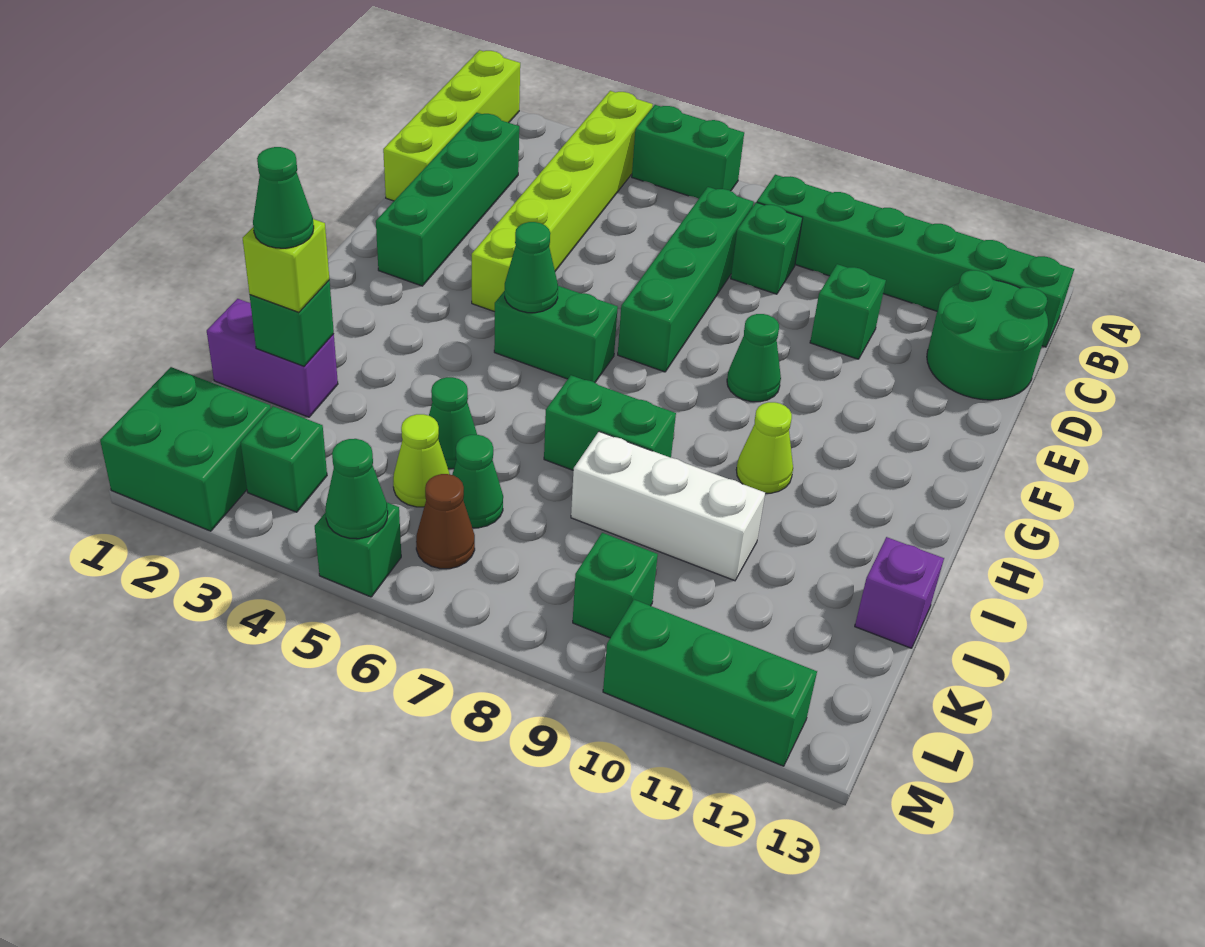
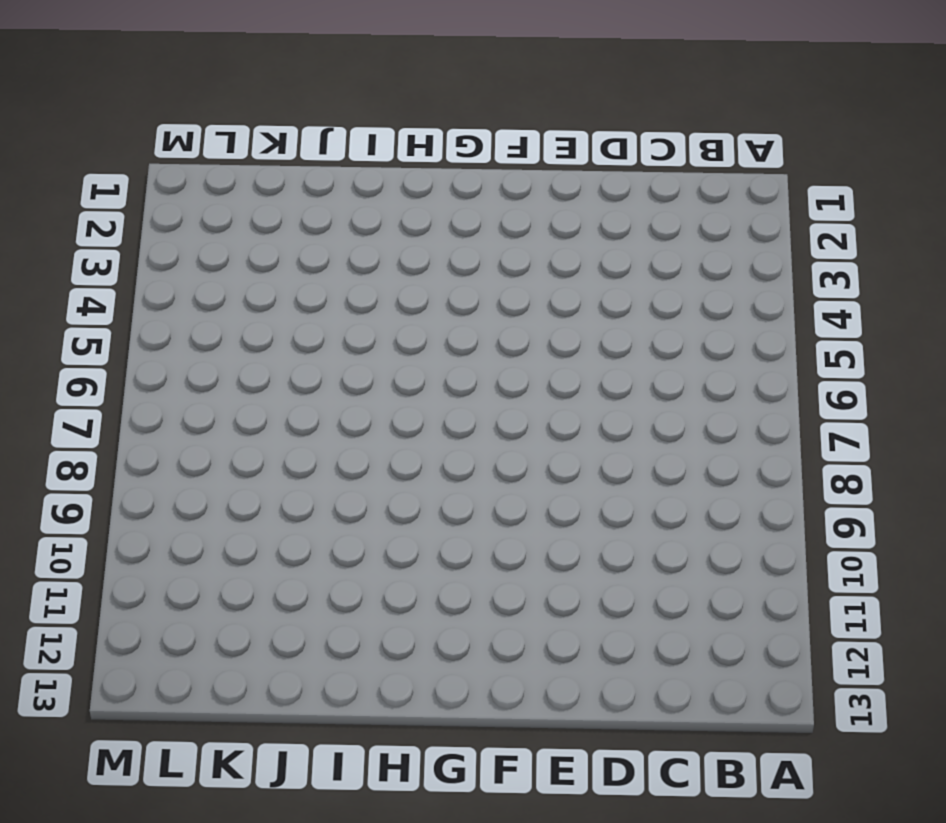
none -> lime brick A1:D1 level 1
none -> lime brick A4:F4 level 1
none -> green brick A5:A6 level 1
none -> green brick B8:B13 level 1

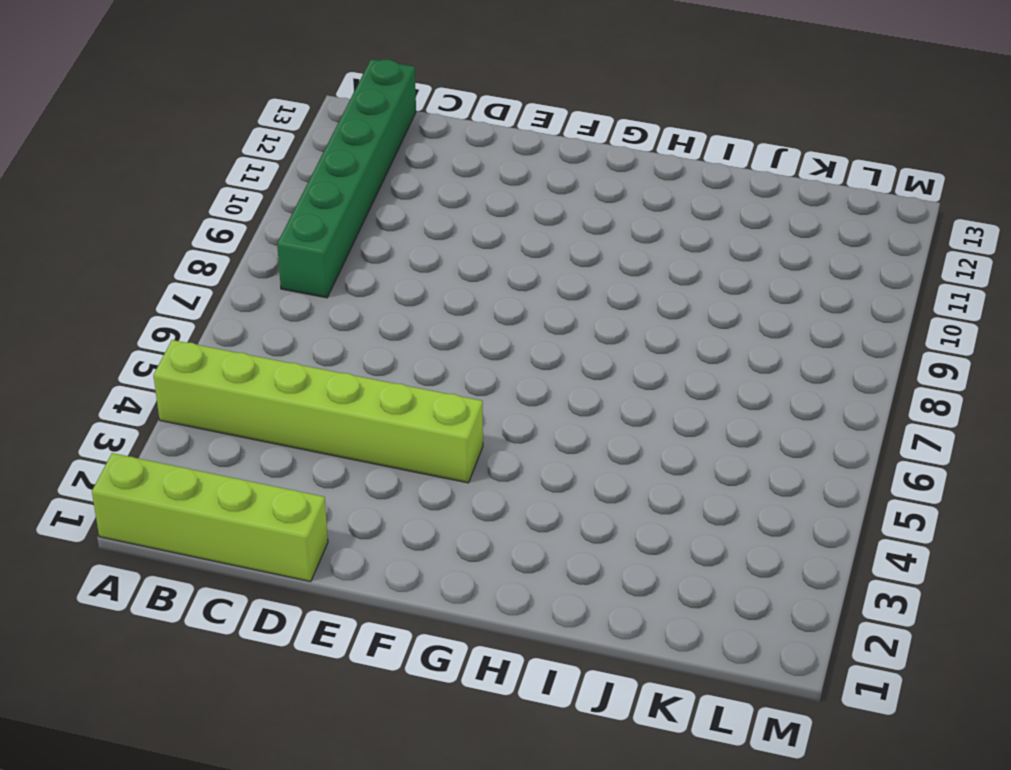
none -> green brick A5:A6 level 1
none -> green brick C2:F2 level 1
none -> green brick C7:F7 level 1
none -> green brick C8 level 1

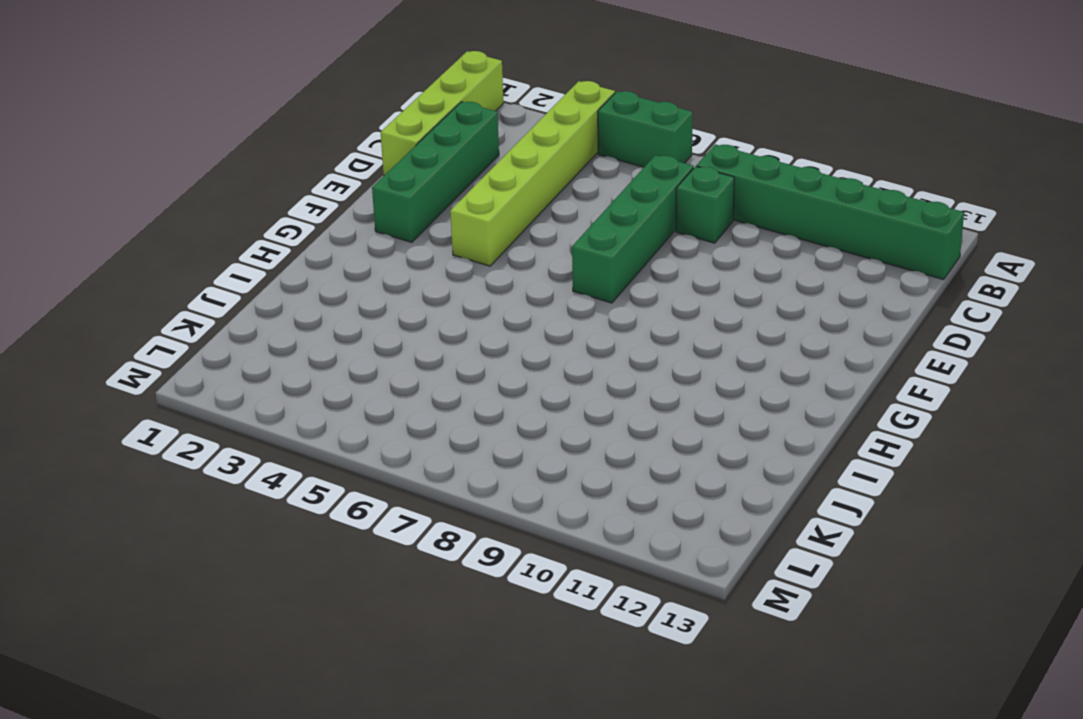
none -> green round brick C12:D13 level 1
none -> green brick D10 level 1
none -> green cone F9 level 1
none -> green brick G5:G6 level 1

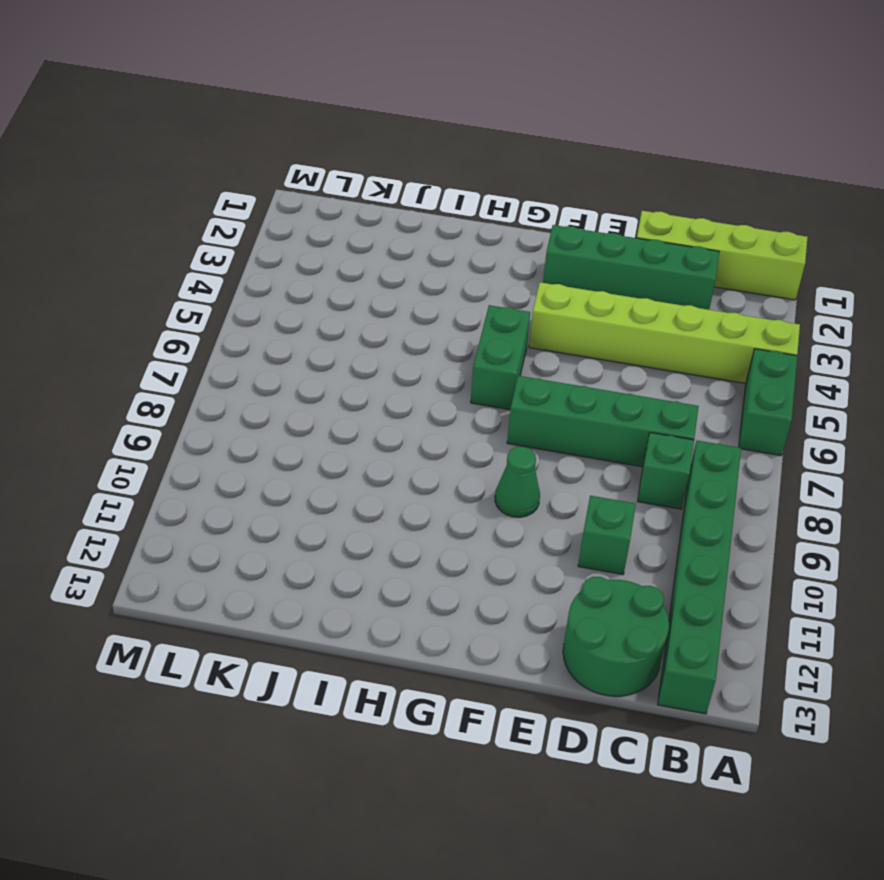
none -> lime cone H10 level 1
none -> green brick I7:I8 level 1
none -> purple brick J1:J2 level 1
none -> green cone J5 level 1

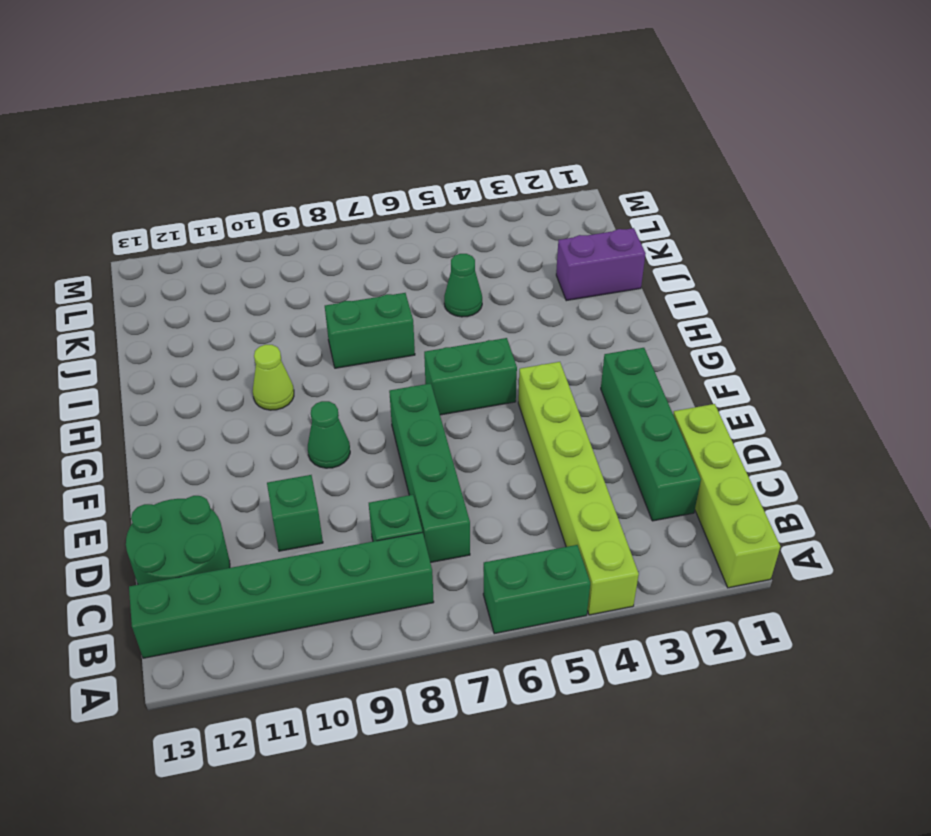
none -> white brick J8:J10 level 1
none -> purple brick J13 level 1
none -> lime cone K5 level 1
none -> green cone K6 level 1

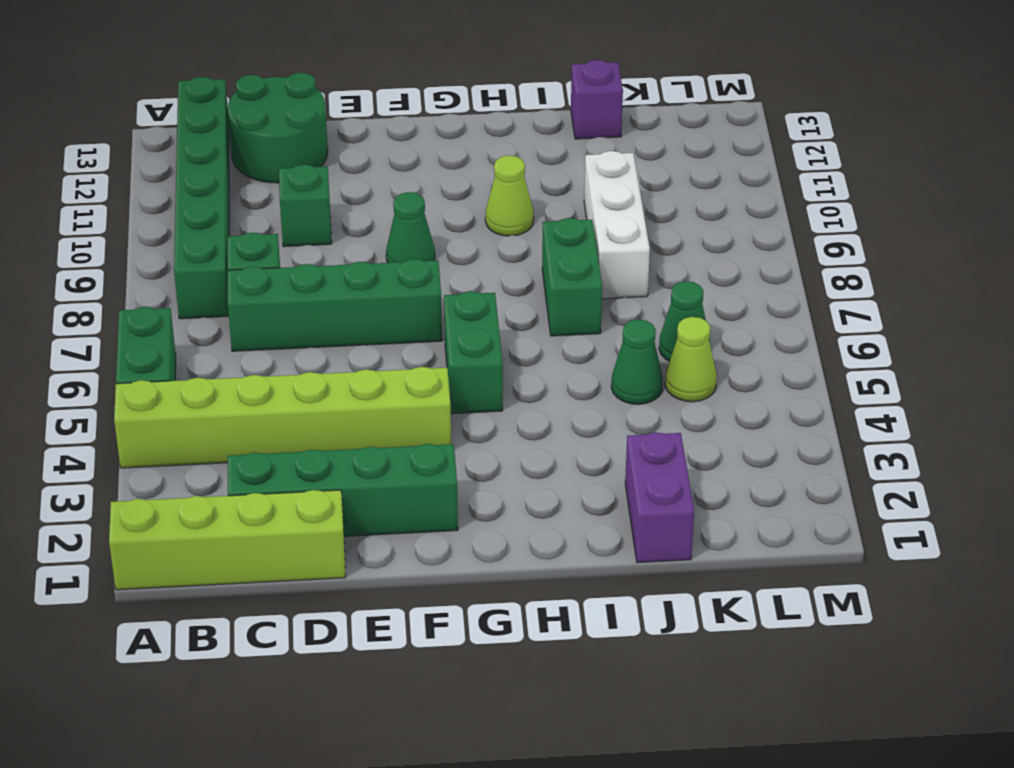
none -> green brick L1:M2 level 1
none -> green brick L3 level 1
none -> brown cone L6 level 1
none -> green brick L9 level 1

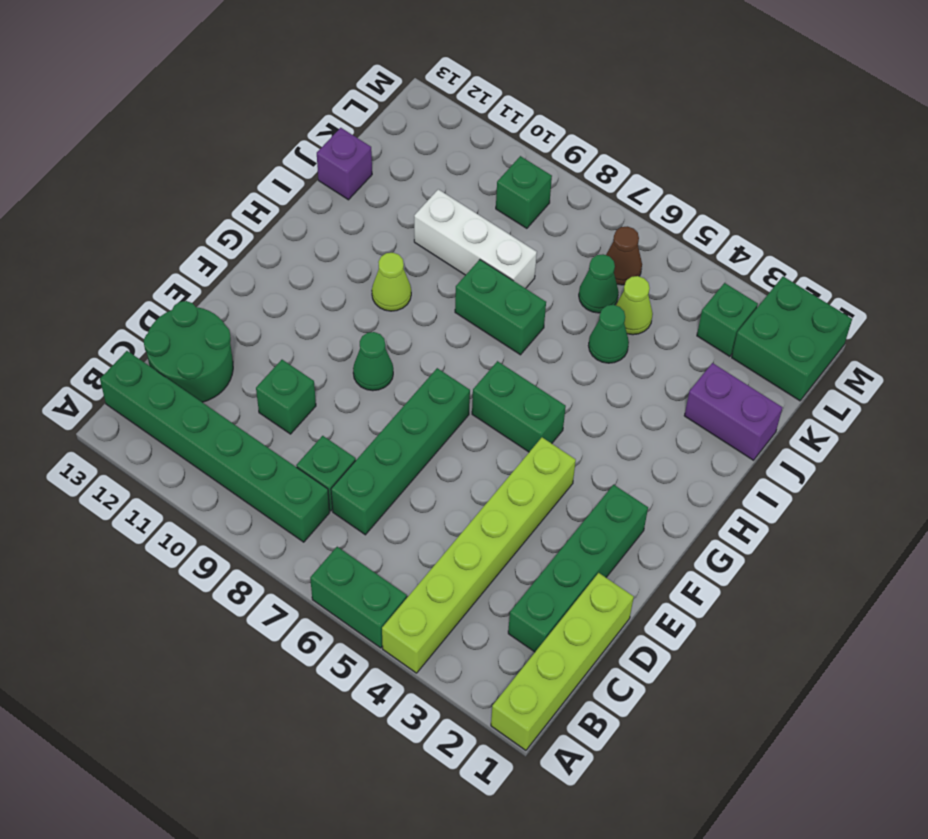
none -> green brick M5 level 1
none -> green brick M10:M12 level 1
none -> green cone G5 level 2
none -> green brick J2 level 2

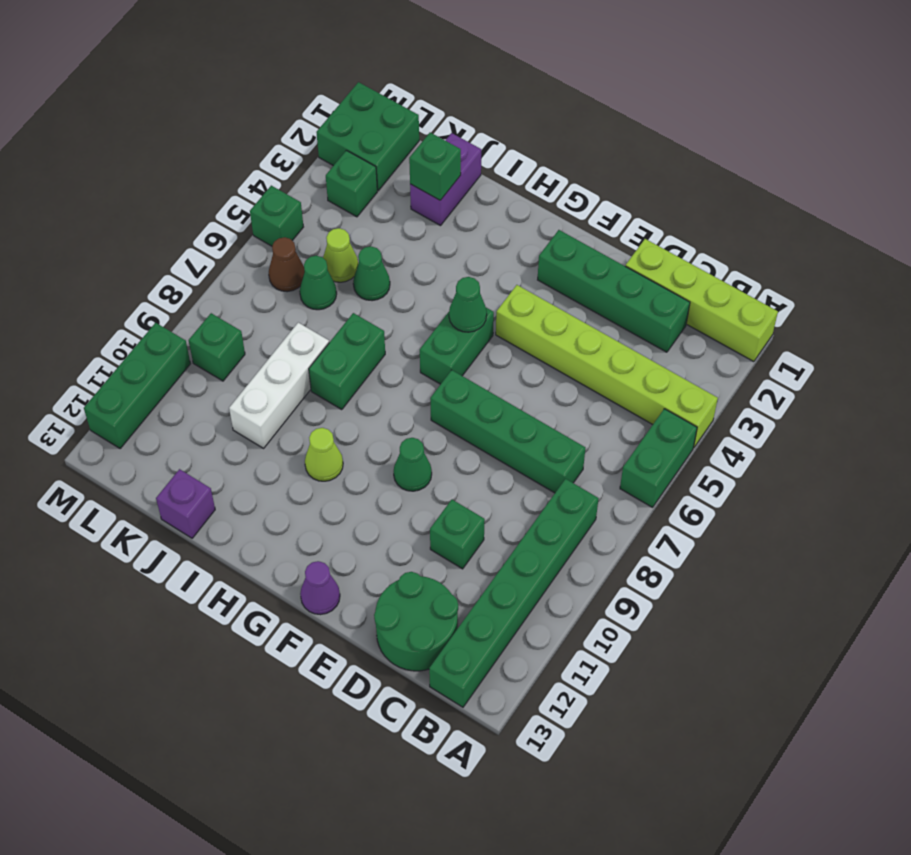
purple cone F13 level 1 -> none
none -> green brick C8 level 1
none -> green cone M5 level 2
none -> lime brick J2 level 3
none -> green cone J2 level 4

